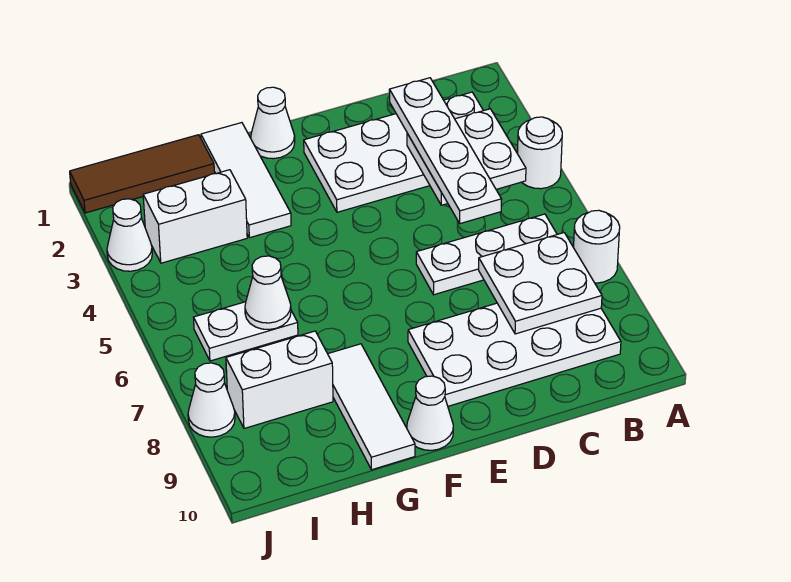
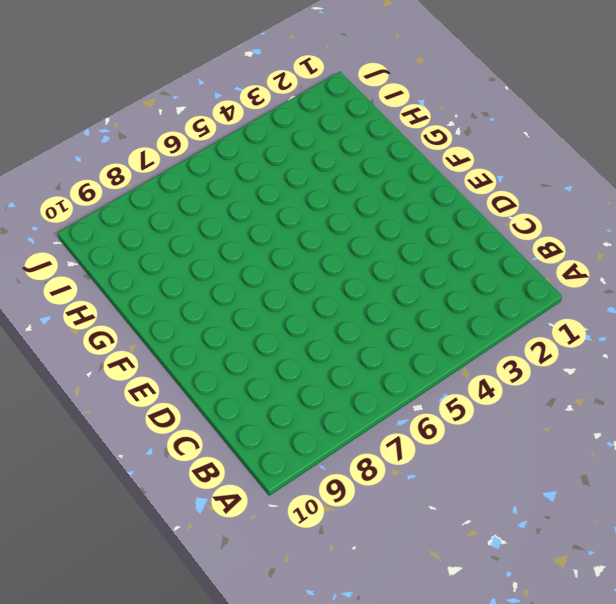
none -> white round brick A4 level 1
none -> white round brick A7 level 1
none -> white plate B2:E3 level 1

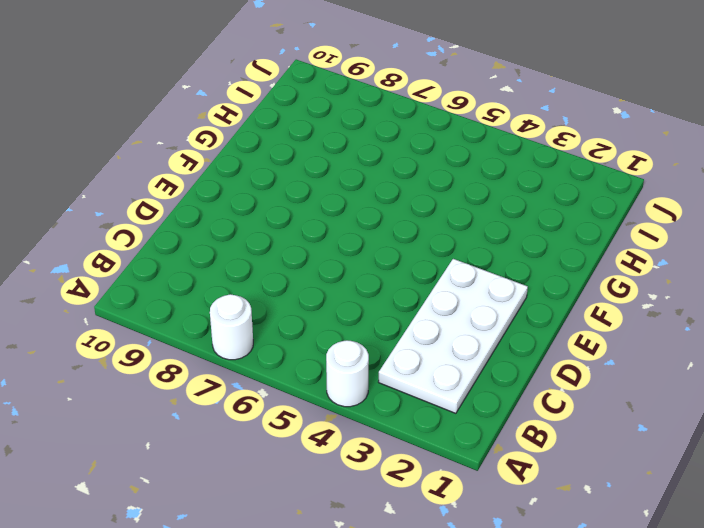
none -> white plate B6:D6 level 1
none -> white plate B8:E9 level 1
none -> white cone F1 level 1

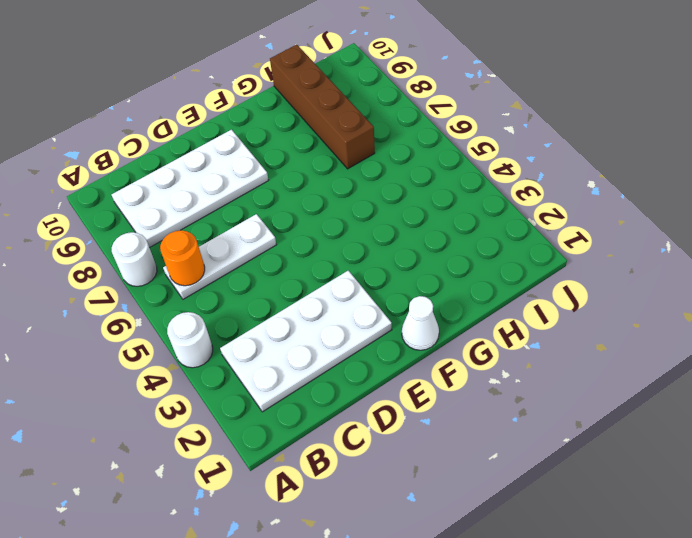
orange round brick B6 level 2 -> none
brown brick H7:H10 level 1 -> white brick H8:I8 level 1
none -> white cone F10 level 1
none -> white tile G1:G3 level 1
none -> white tile G8:G10 level 1

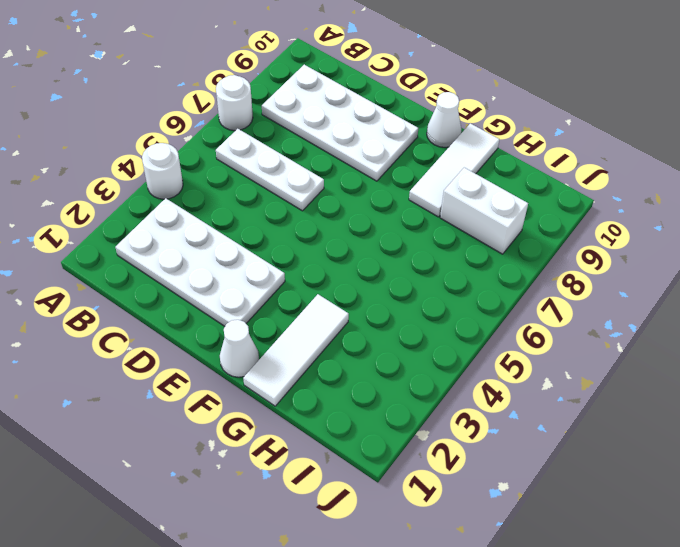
none -> brown tile H1:J1 level 1
none -> white brick H3:I3 level 1
none -> white plate H6:I6 level 1

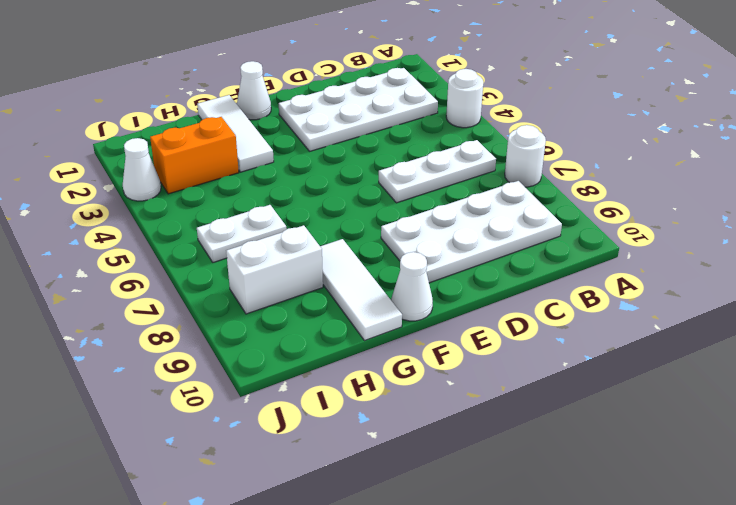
orange brick H3:I3 level 1 -> white brick H3:I3 level 1
none -> brown tile H1:J1 level 1
none -> white cone J8 level 1
none -> white plate B3:C4 level 2

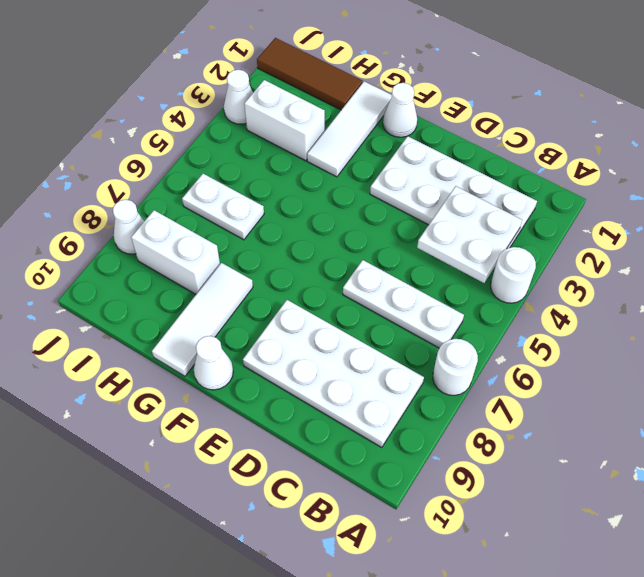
none -> white plate B7:C8 level 2
none -> white cone H6 level 2
none -> white plate C2:C5 level 3

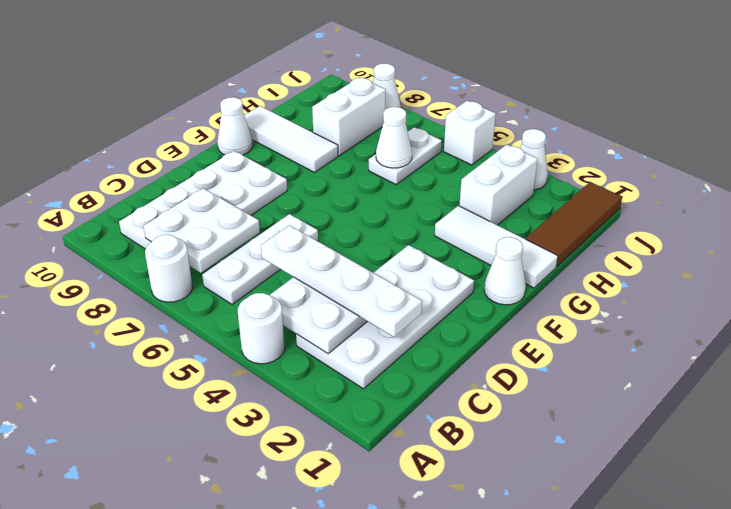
white brick J5 level 1 -> none

